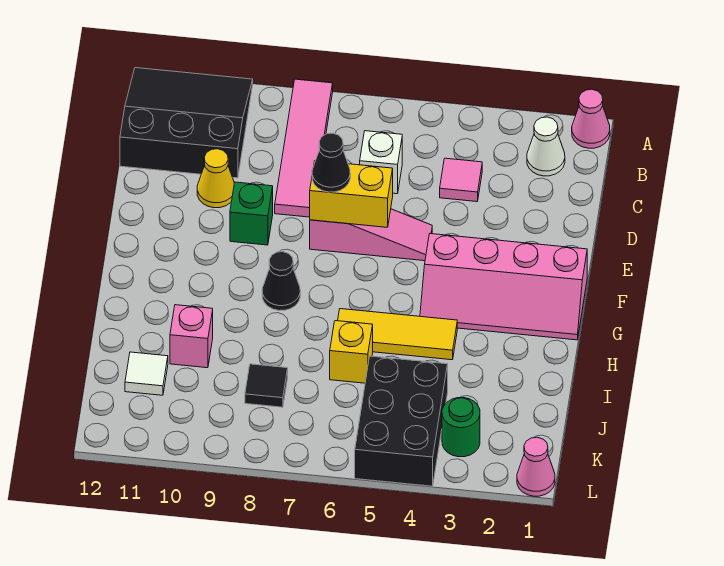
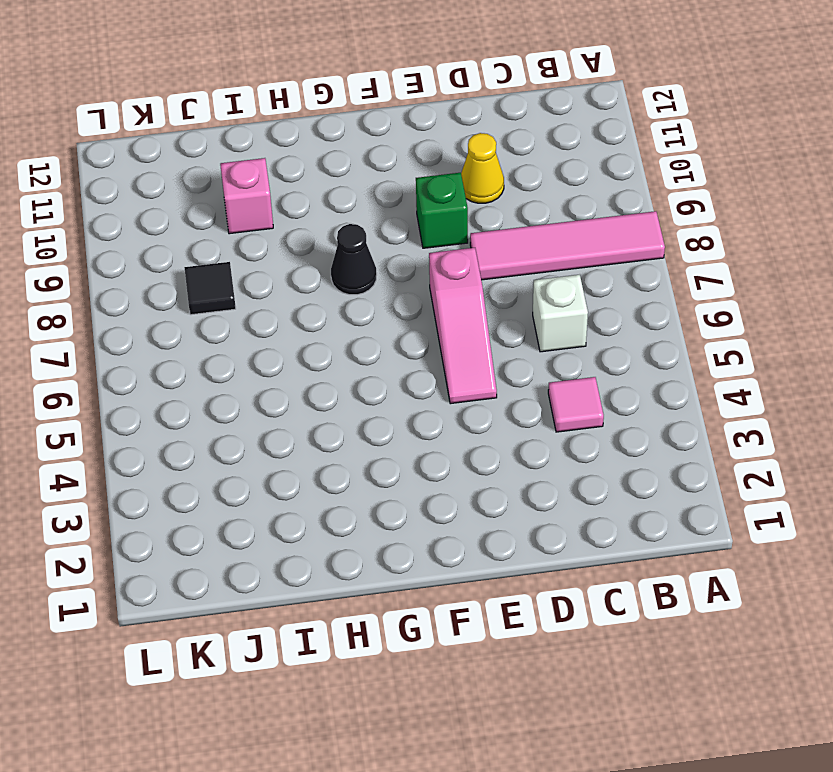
none -> pink cone A1 level 1
none -> black slope A10:C12 level 1 top C
none -> white cone B2 level 1

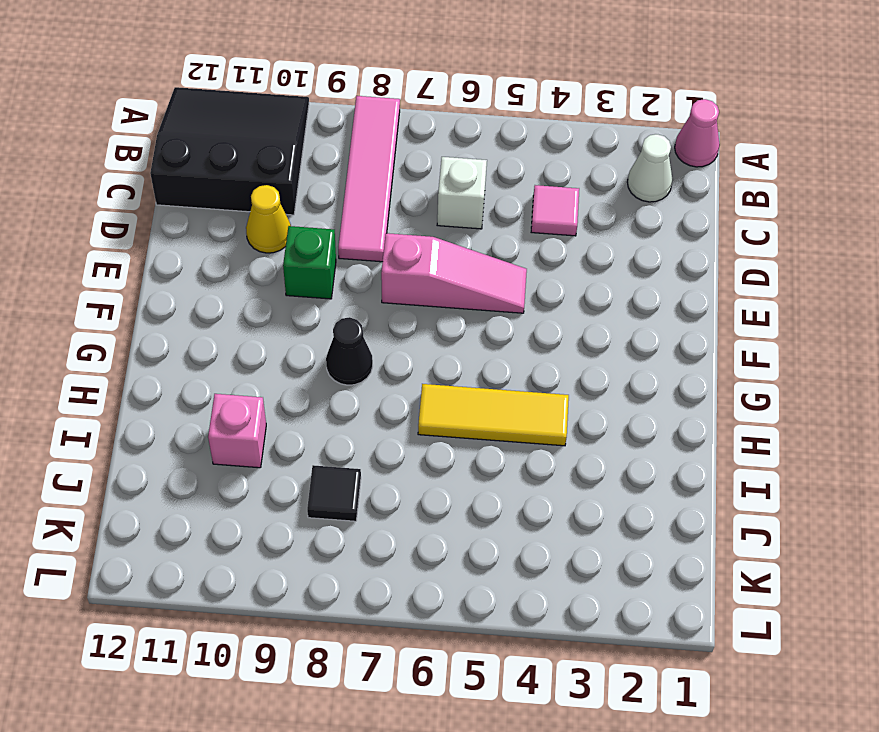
none -> pink slope F1:G4 level 1 top F
none -> yellow brick I6 level 1
none -> black brick J4:L5 level 1

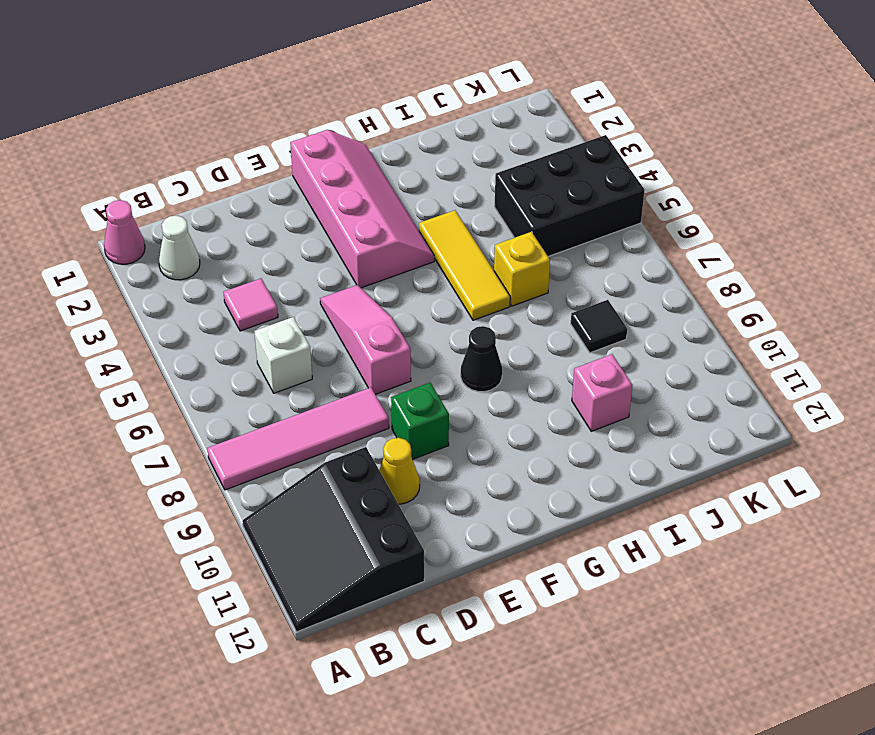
none -> white tile J11 level 1
none -> green round brick K3 level 1
none -> pink cone L1 level 1

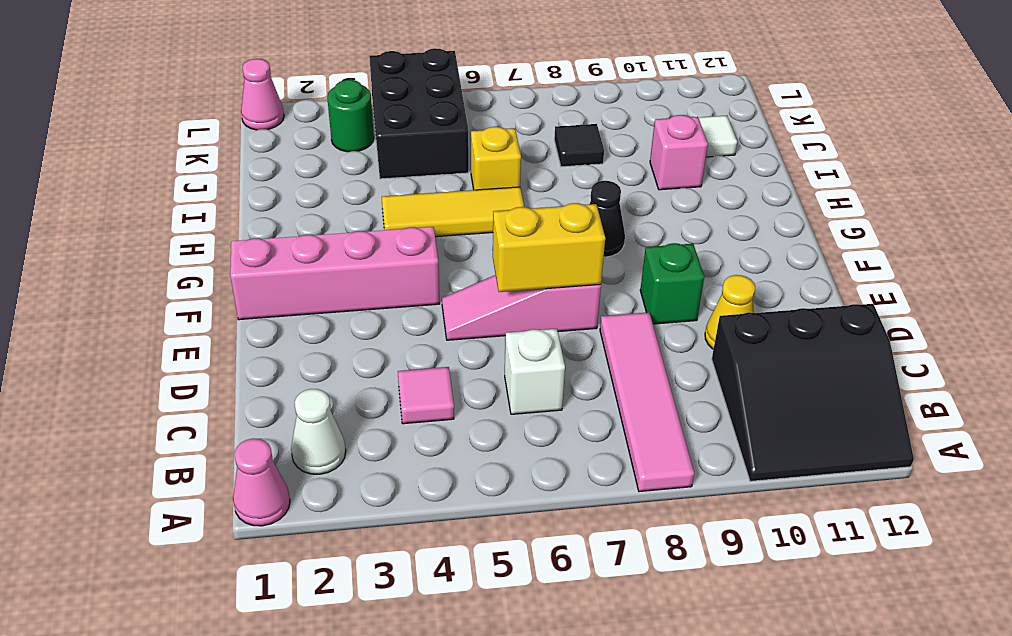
none -> black cone E7 level 3

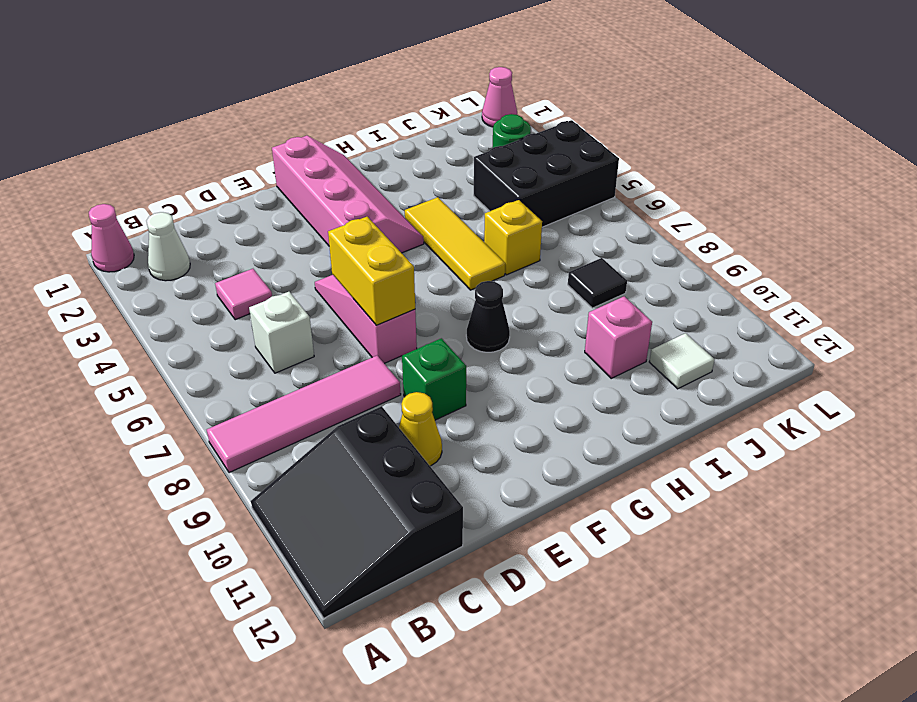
none -> black cone E7 level 3

